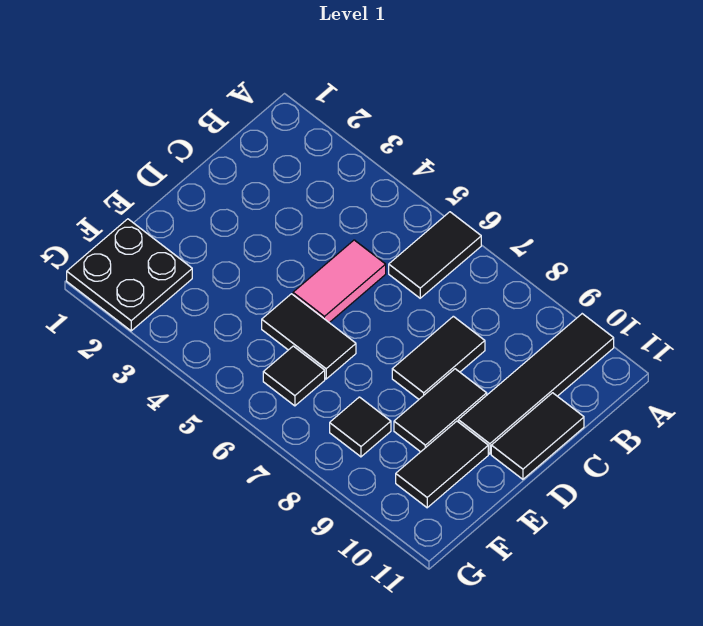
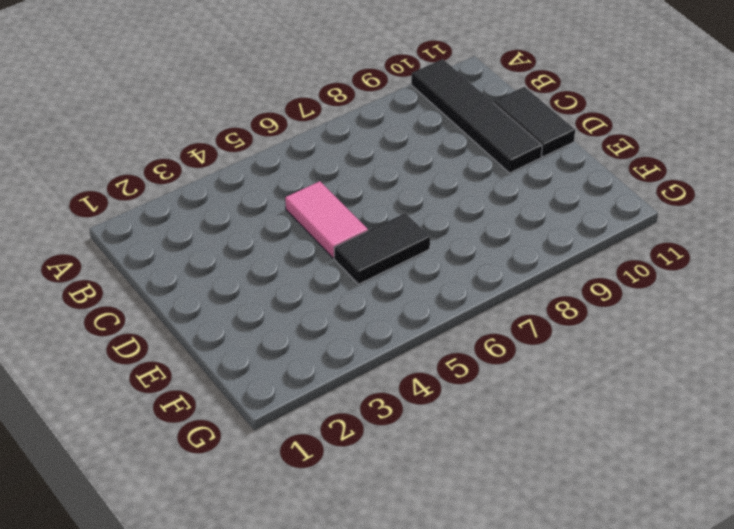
none -> black tile A6:B6 level 1
none -> black tile C8:D8 level 1

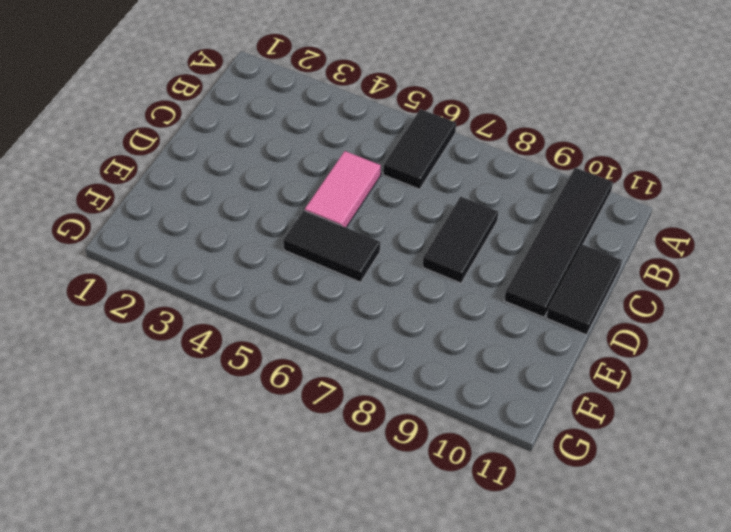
none -> black tile D9:E9 level 1
none -> black tile E10:F10 level 1

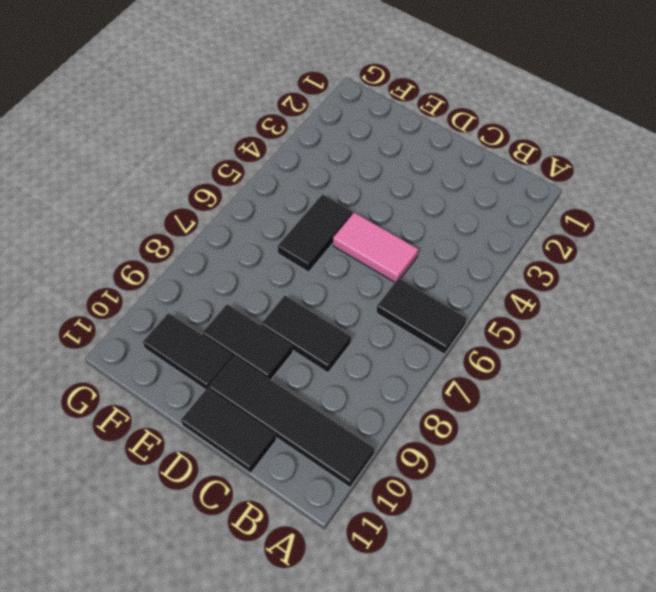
none -> black plate F1:G2 level 1
none -> black tile F6 level 1

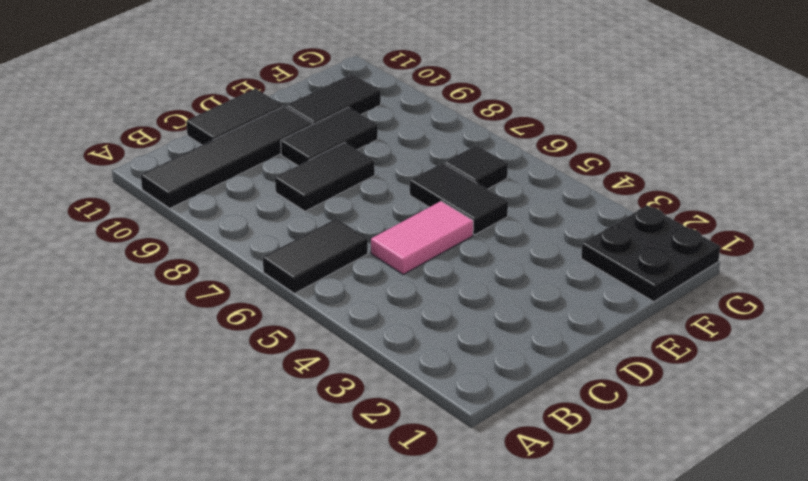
none -> black tile F8 level 1

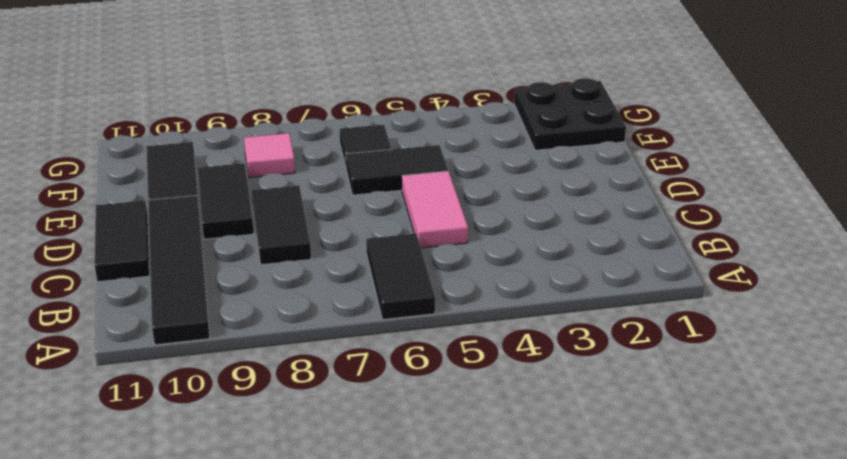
pink tile F8 level 1 -> black tile F8 level 1

